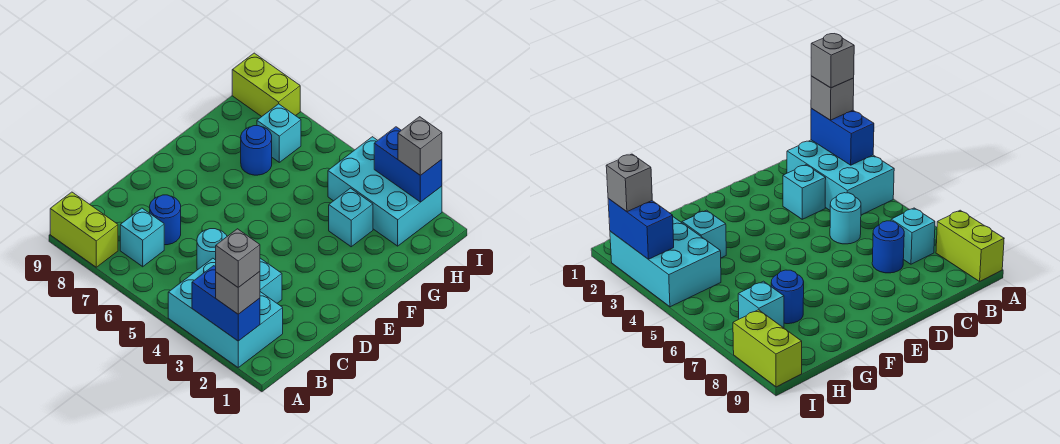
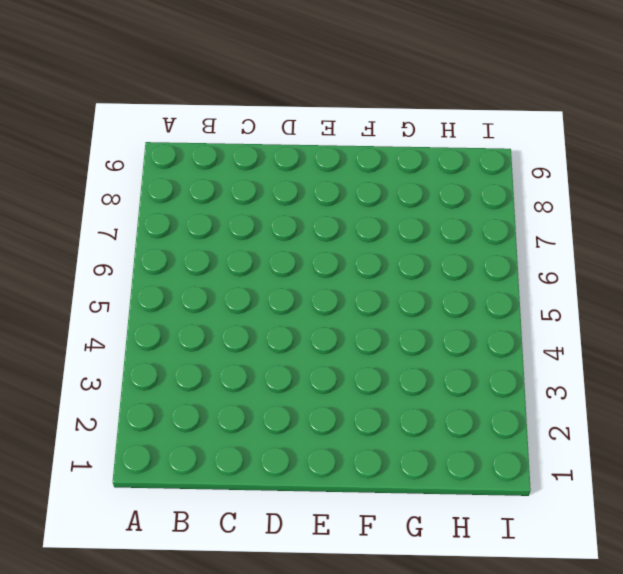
none -> cyan brick A2:B4 level 1
none -> lime brick A8:A9 level 1
none -> cyan brick B7 level 1

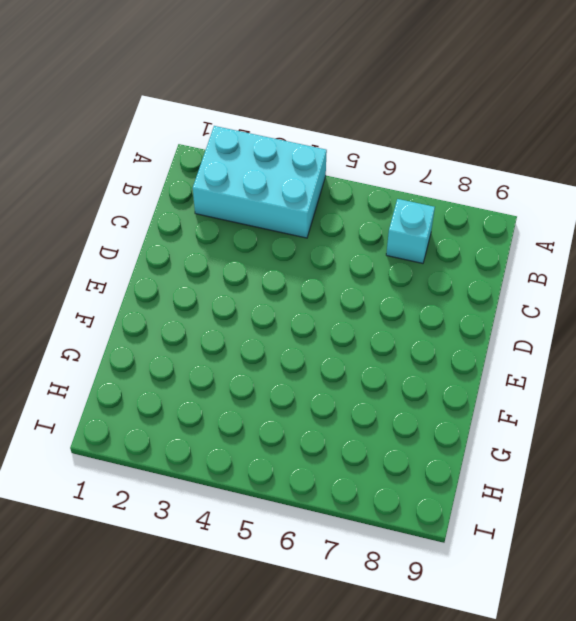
none -> lime brick A8:A9 level 1
none -> cyan brick C3 level 1
none -> cyan round brick C5 level 1

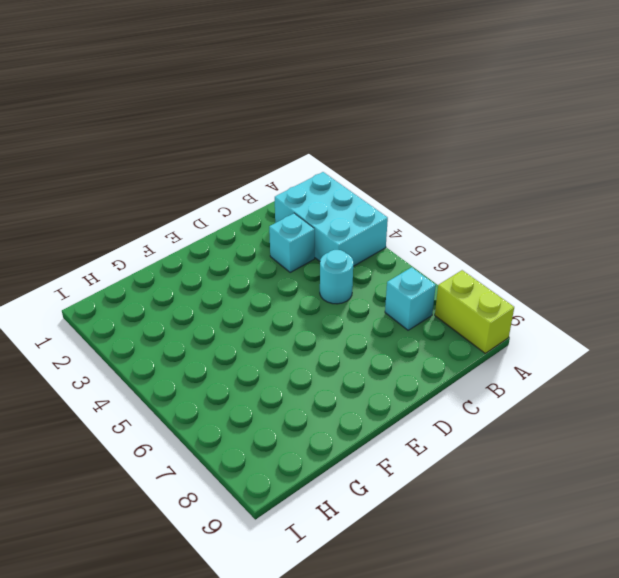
none -> blue round brick C7 level 1
none -> cyan brick G3 level 1
none -> blue round brick G7 level 1

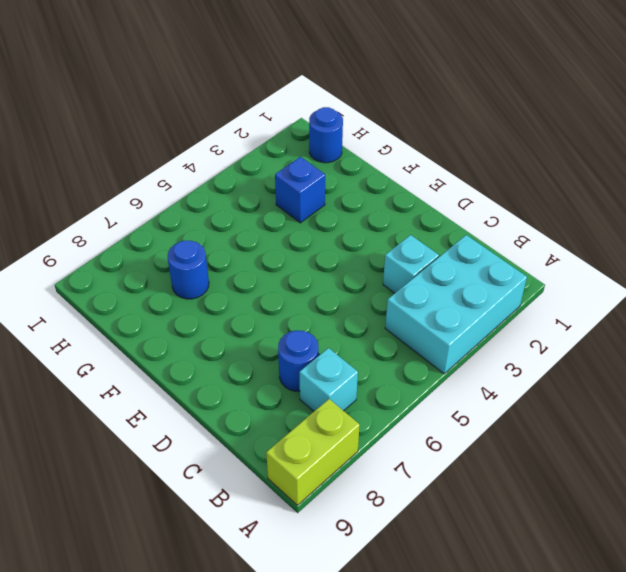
blue brick G3 level 1 -> cyan brick G3 level 1
blue round brick H1 level 1 -> none
none -> cyan round brick C5 level 1
none -> cyan brick H2:I4 level 1
none -> cyan brick H7 level 1

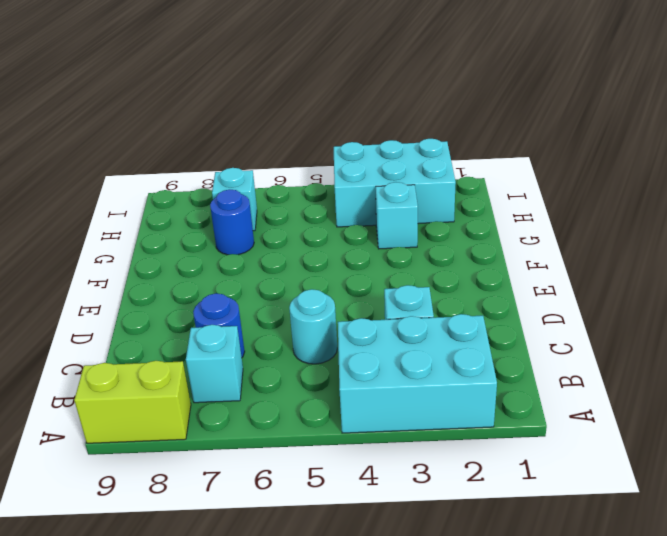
none -> lime brick I8:I9 level 1
none -> blue brick A2:A3 level 2
none -> blue brick I2:I3 level 2

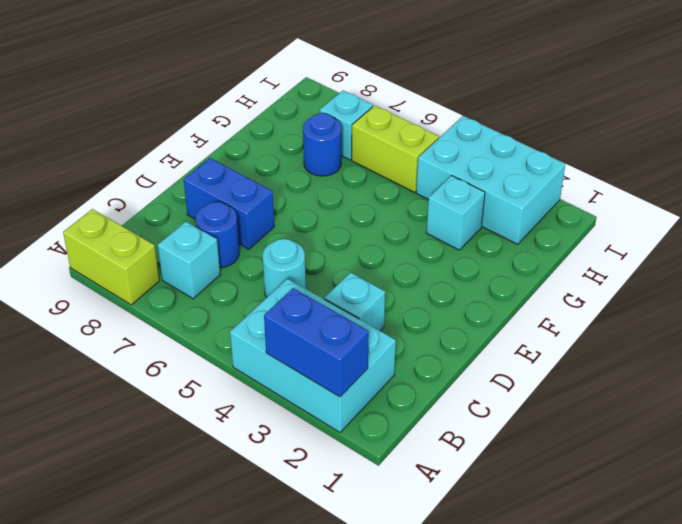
blue brick D7:D8 level 1 -> blue brick I2:I3 level 2
lime brick H5:H6 level 1 -> lime brick I8:I9 level 1
none -> grey brick A2 level 3
none -> grey brick I2 level 3
none -> grey brick A2 level 4

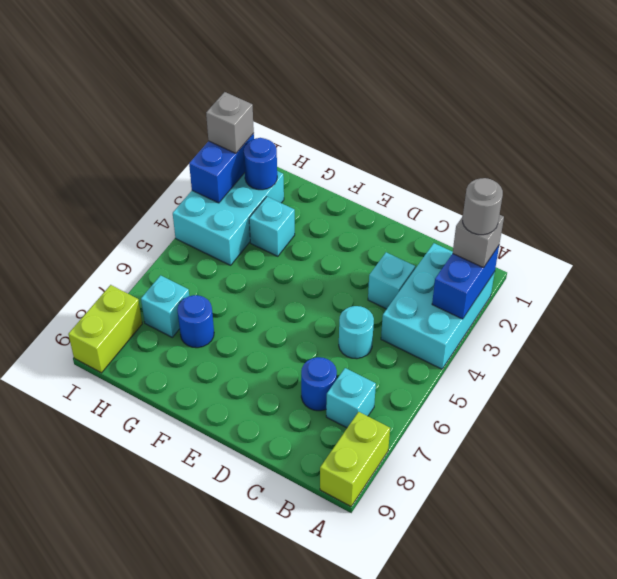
grey round brick A2 level 4 -> grey brick A2 level 4
blue round brick H2 level 2 -> none

